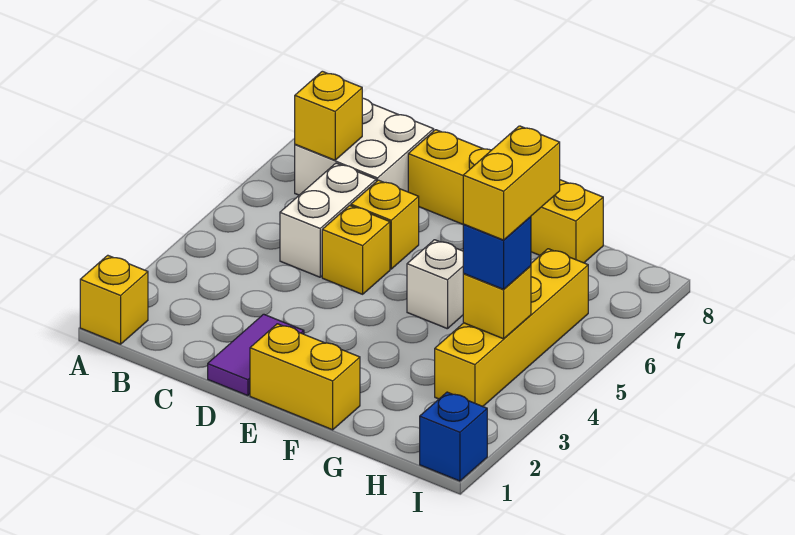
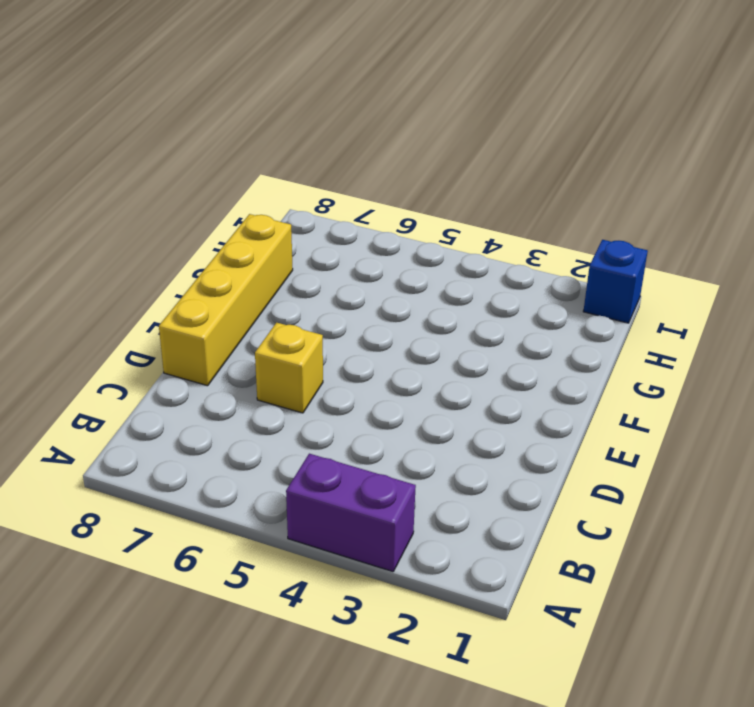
purple brick A3:A4 level 1 -> none
none -> yellow brick A1 level 1
none -> white brick B7:C8 level 1
none -> white brick C5:C6 level 1

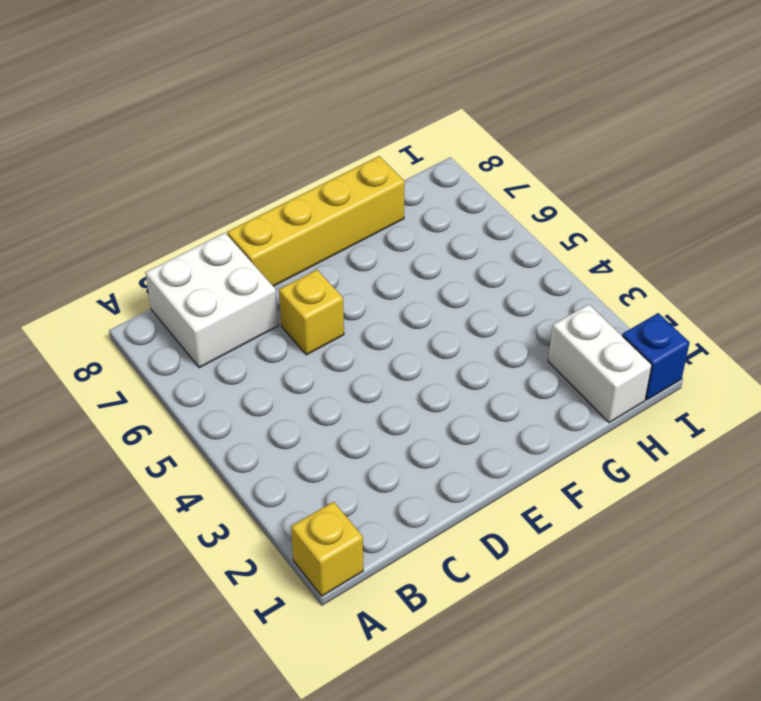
white brick H1:H2 level 1 -> white brick C5:C6 level 1
none -> purple tile D1:D2 level 1
none -> yellow brick D5 level 1
none -> yellow brick E1:F1 level 1

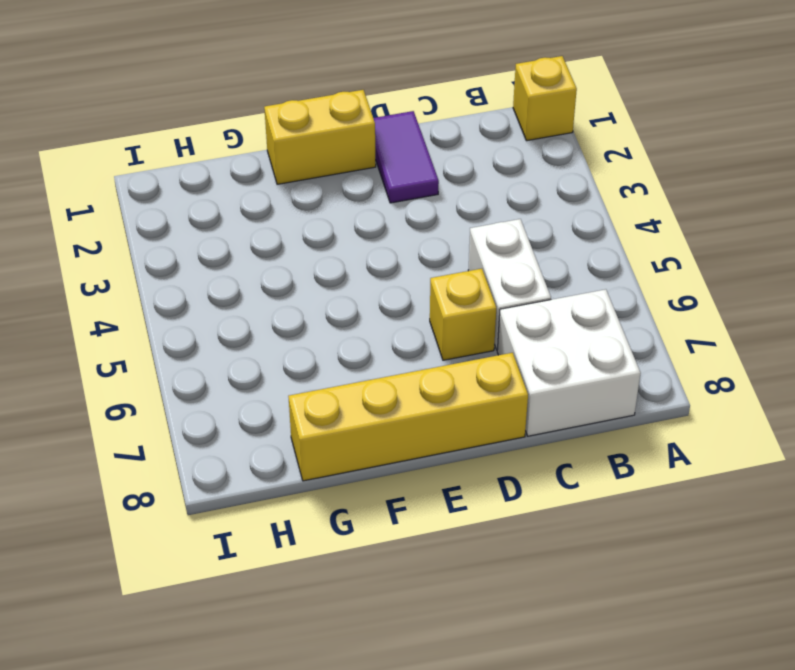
none -> yellow brick D5 level 1
none -> white brick F5 level 1
none -> yellow brick H3:H6 level 1

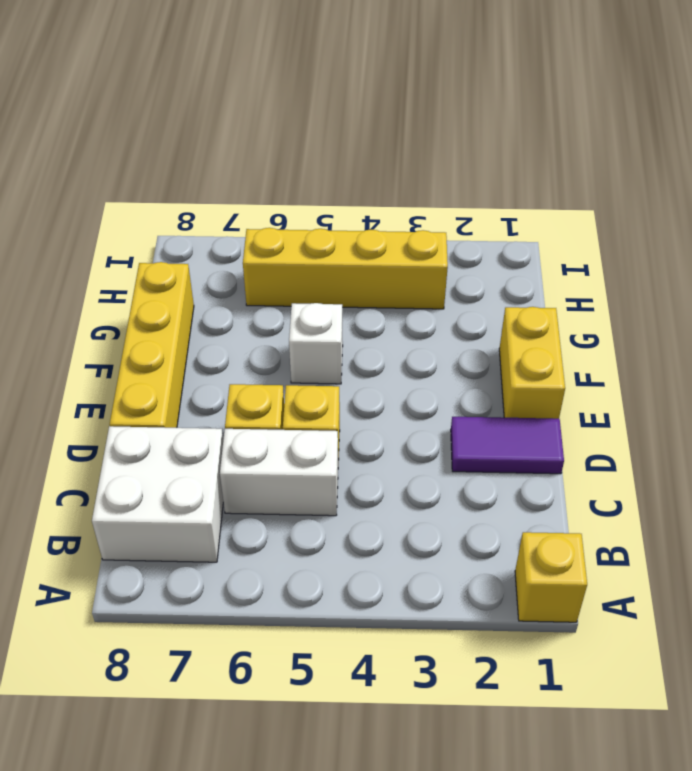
none -> blue brick I1 level 1
none -> yellow brick B7 level 2
none -> yellow brick H4 level 2

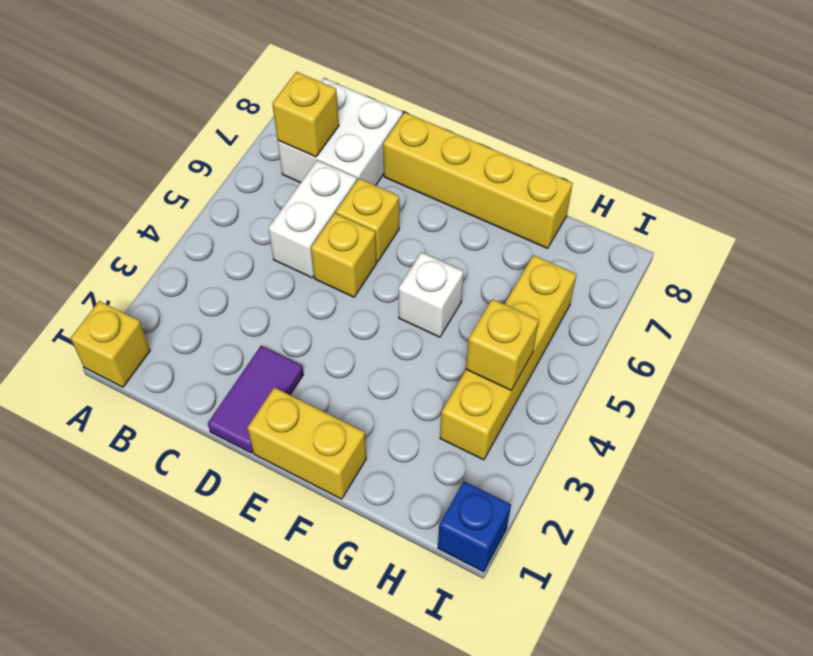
none -> blue brick H4 level 3
none -> yellow brick H4:H5 level 4

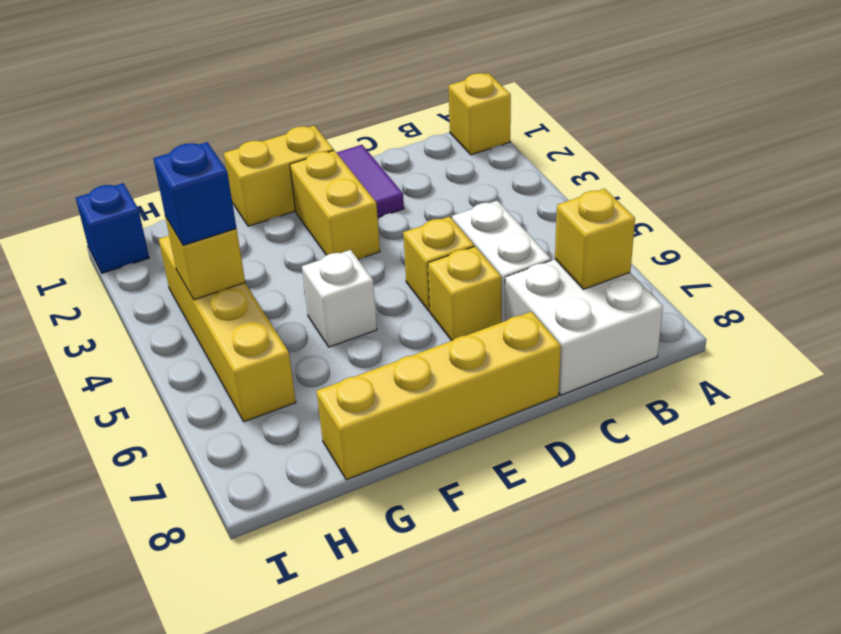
yellow brick E2:E3 level 1 -> yellow brick H4:H5 level 4

